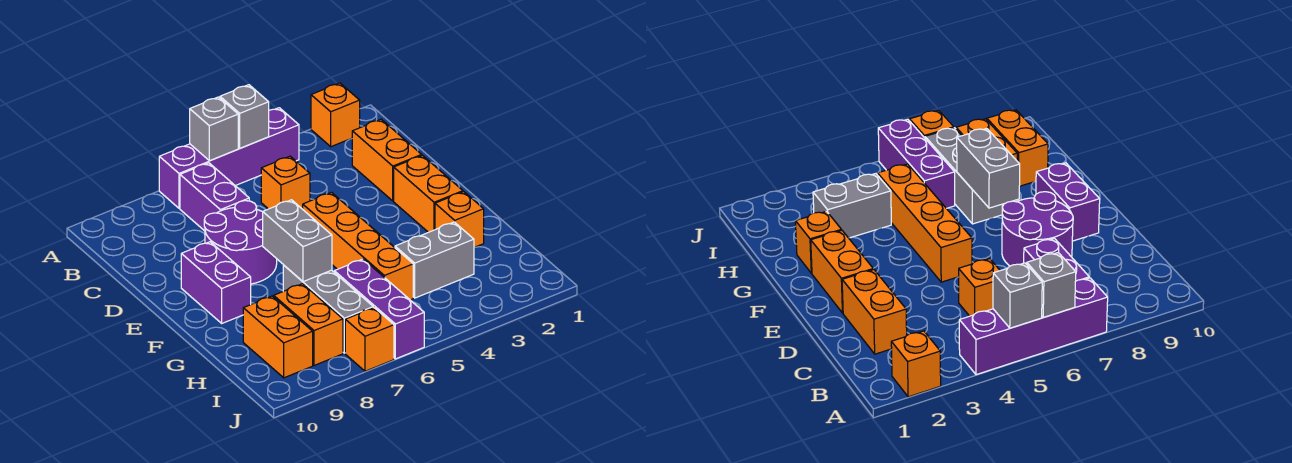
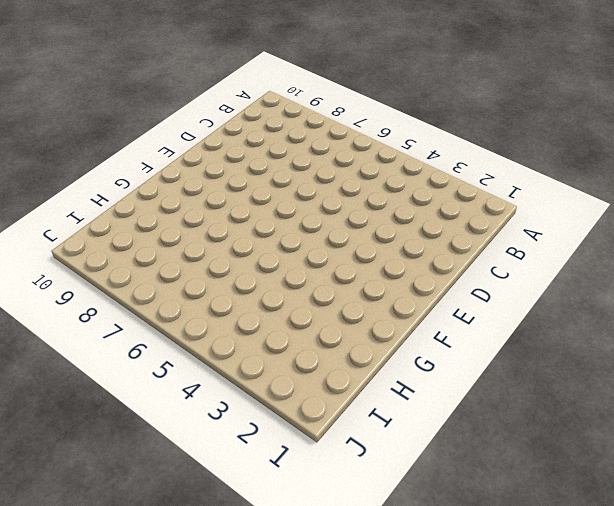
none -> orange brick A2 level 1
none -> purple brick A4:A7 level 1
none -> purple brick B7:C7 level 1

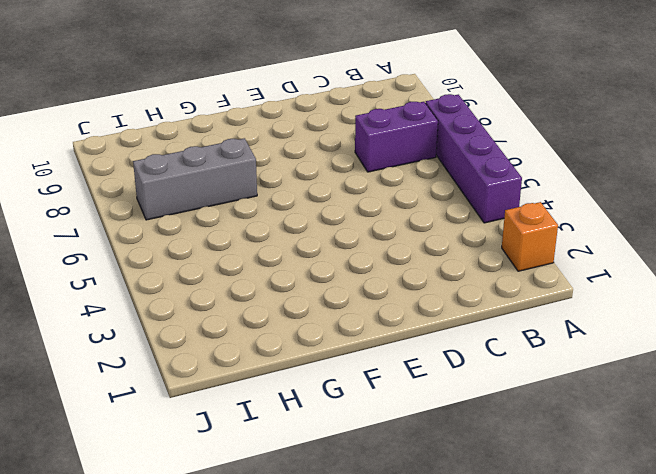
none -> orange brick C2:D2 level 1
none -> orange brick C5 level 1
none -> purple round brick D7:E8 level 1

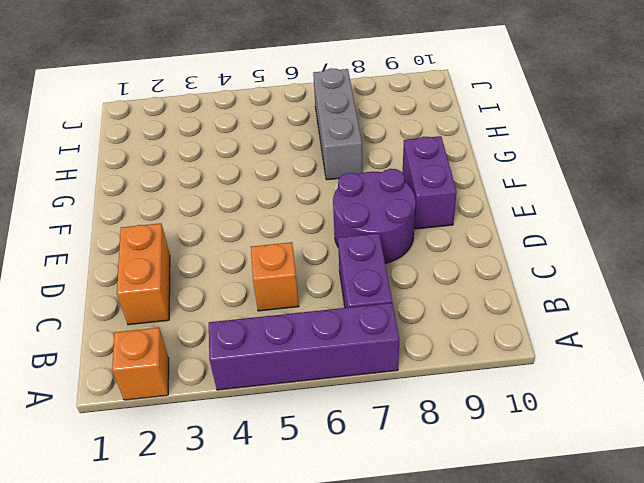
none -> orange brick E2:F2 level 1
none -> orange brick E5:H5 level 1
none -> orange brick G2 level 1

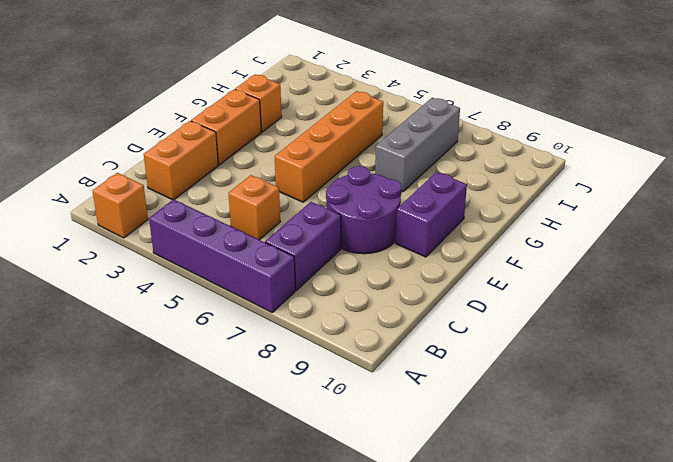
none -> grey brick H3:H4 level 1
none -> purple brick H6:J6 level 1
none -> orange brick H8:I8 level 1

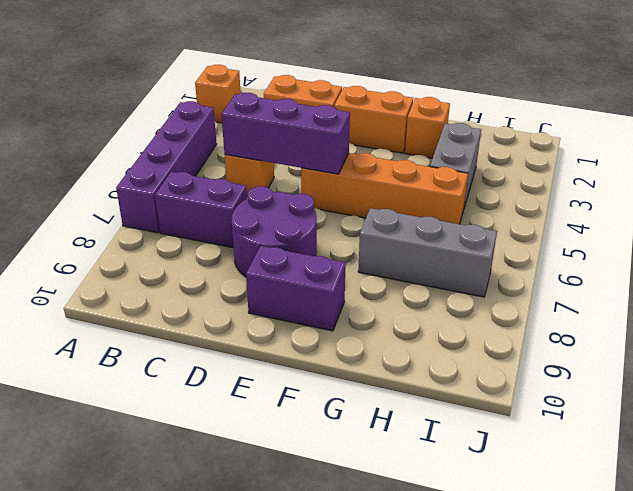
purple brick C5:E5 level 2 -> purple brick H6:J6 level 1
none -> orange brick H8:I8 level 1
none -> orange brick H9:I9 level 1
none -> orange brick J7 level 1

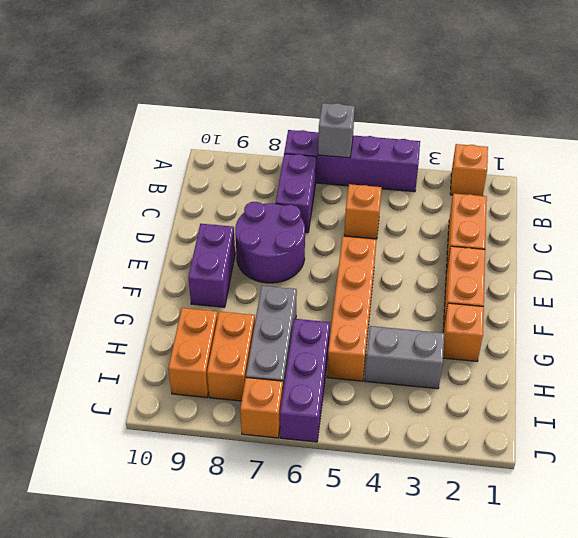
none -> grey brick A5 level 2
none -> grey brick F7:G7 level 2

